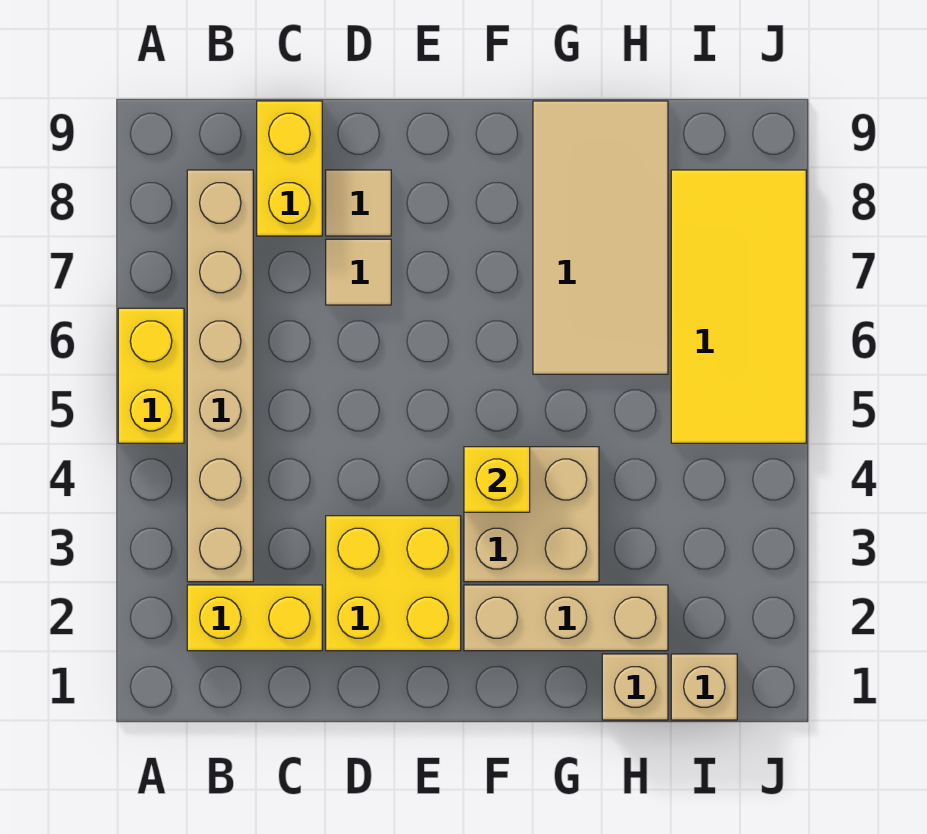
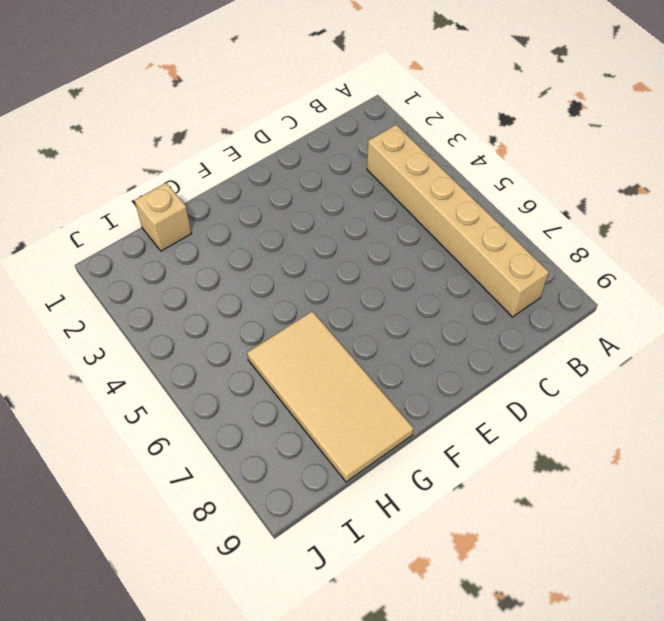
none -> yellow brick A5:A6 level 1
none -> yellow brick B2:C2 level 1
none -> yellow brick C8:C9 level 1

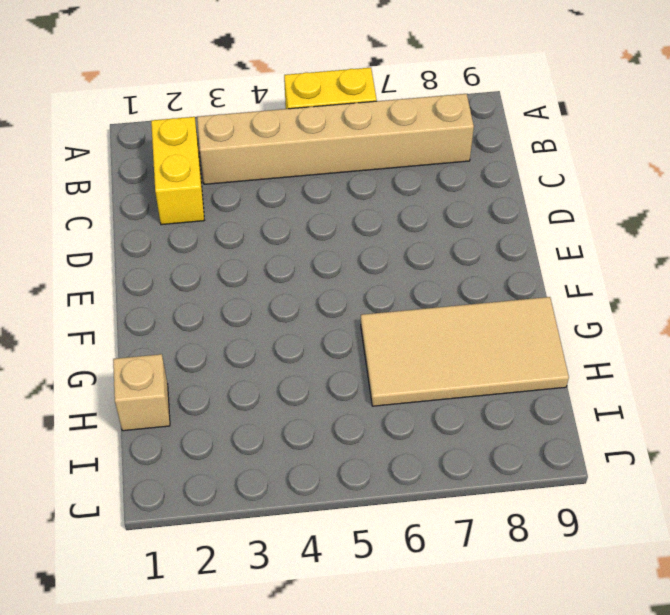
none -> yellow brick C8:C9 level 1
none -> yellow brick D2:E3 level 1
none -> tan tile D7 level 1

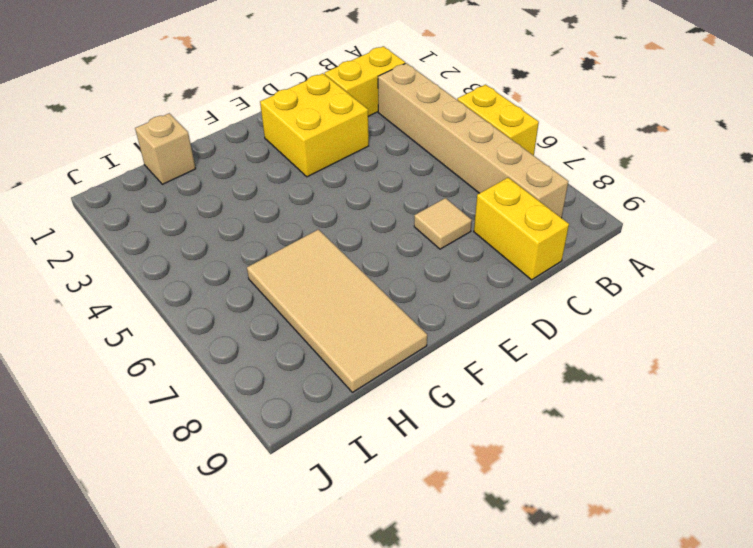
none -> tan tile D8 level 1
none -> tan brick F2:H2 level 1
none -> tan brick F3:G4 level 1

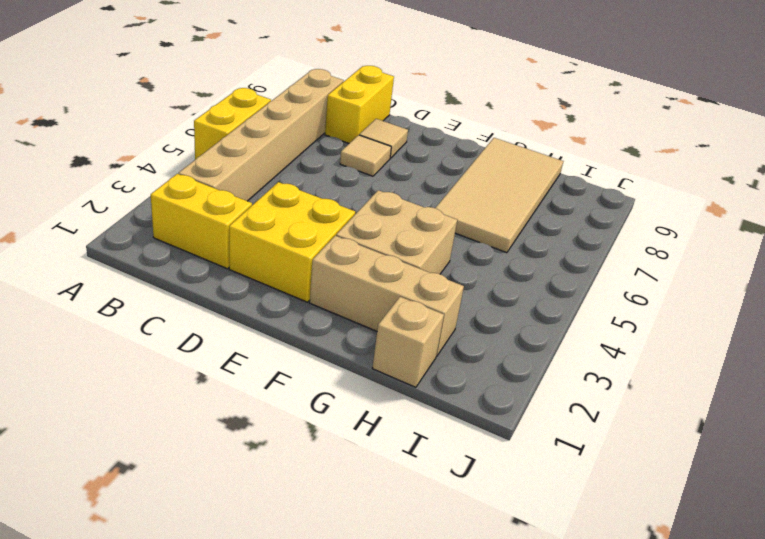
none -> tan brick I1 level 1
none -> yellow tile I5:J8 level 1
none -> yellow brick F4 level 2

